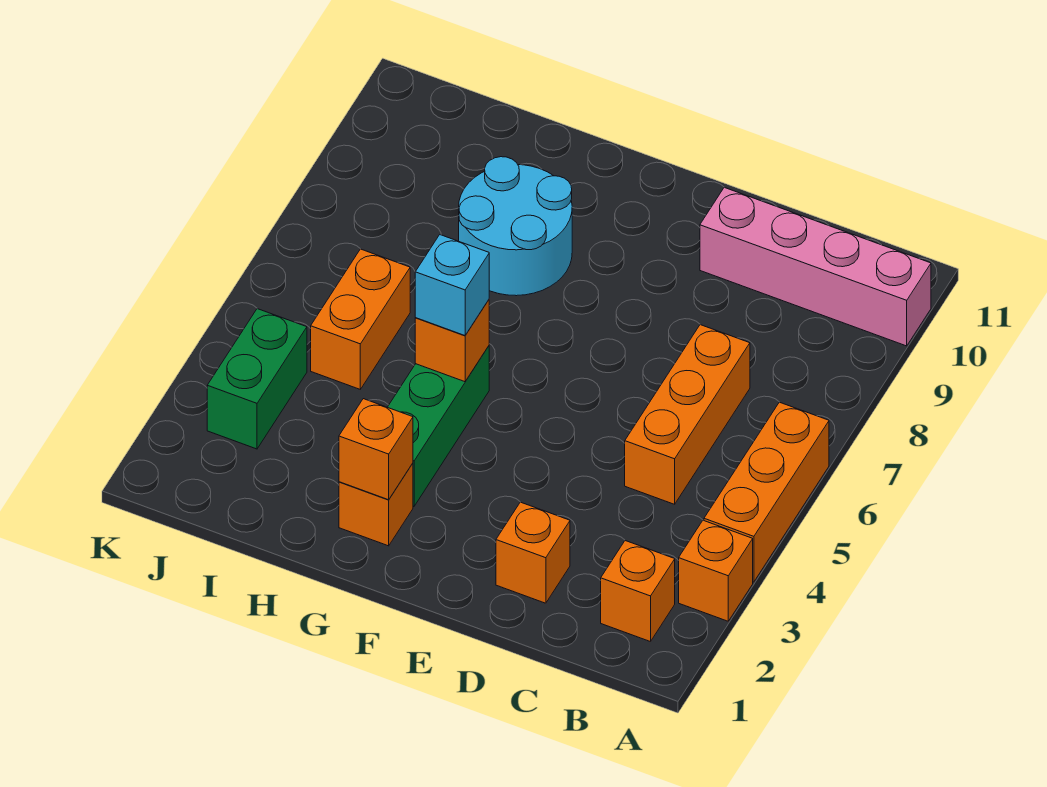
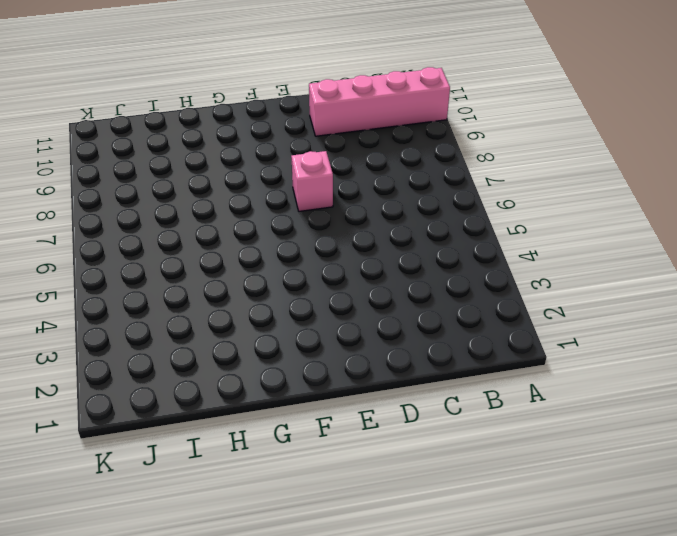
pink brick E7 level 1 -> none
none -> orange brick A3 level 1
none -> orange brick A4:A6 level 1
none -> orange brick B2 level 1

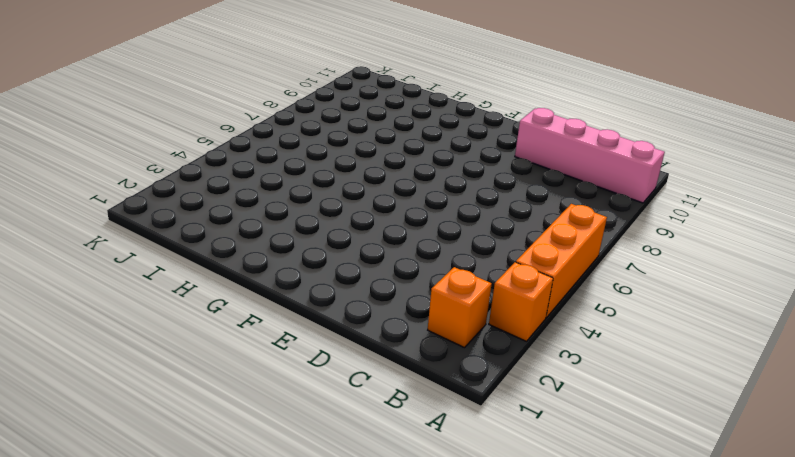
none -> orange brick C5:C7 level 1
none -> orange brick D2 level 1
none -> orange brick G2 level 1

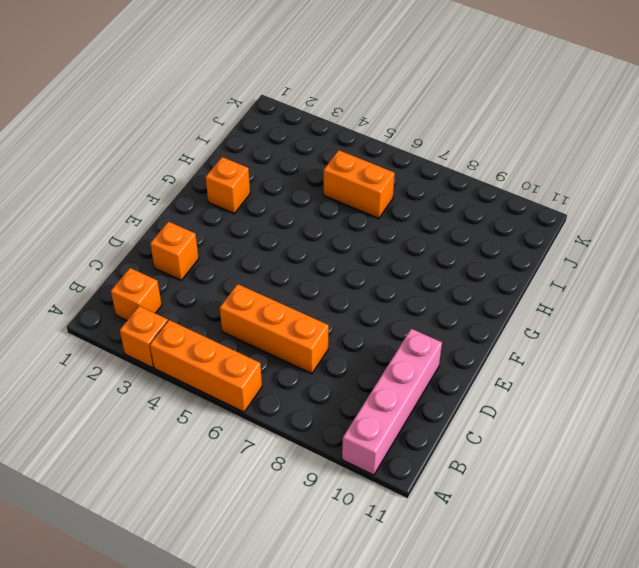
none -> green brick G3:G5 level 1
none -> cyan round brick G8:H9 level 1
none -> green brick J3:J4 level 1

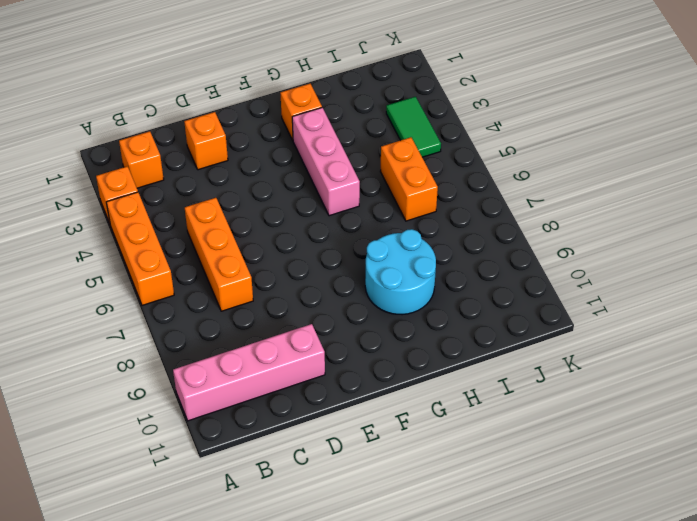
pink brick G3:G5 level 1 -> green brick G3:G5 level 1
green tile J3:J4 level 1 -> green brick J3:J4 level 1
none -> orange brick G2 level 2
none -> orange brick G5 level 2
none -> cyan brick G5 level 3

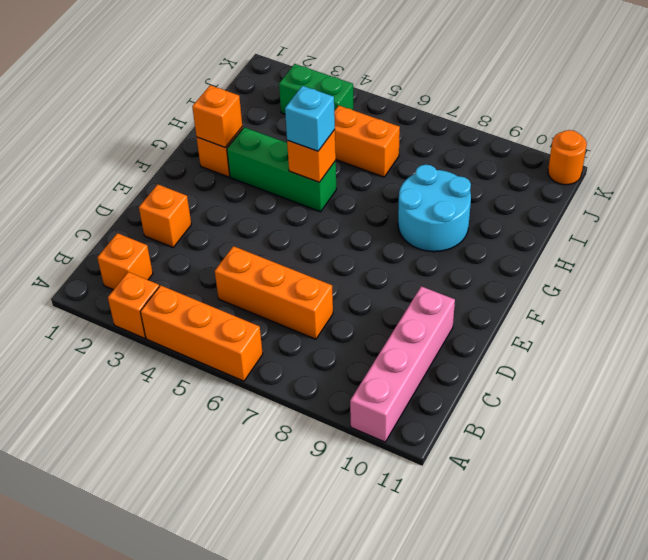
orange round brick K11 level 1 -> none

